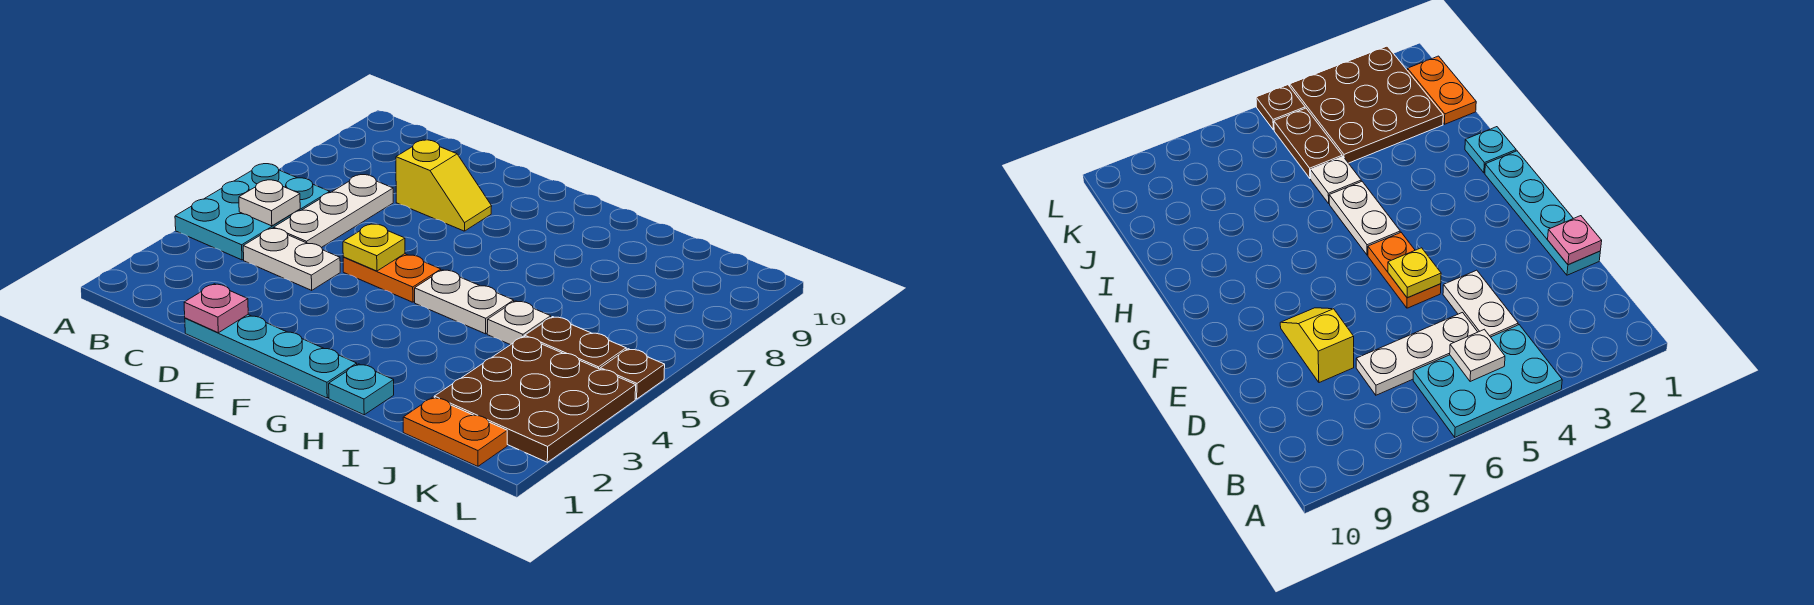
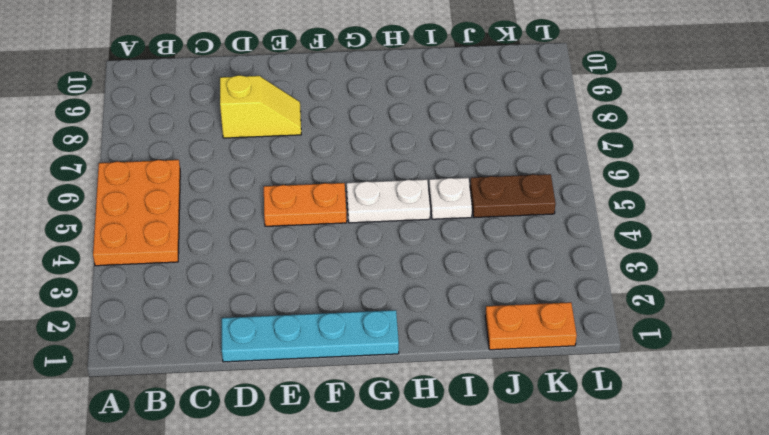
orange plate A4:B6 level 1 -> cyan plate A4:B6 level 1
none -> white plate C4:D4 level 1
none -> white plate C5:C7 level 1
none -> cyan plate H1 level 1

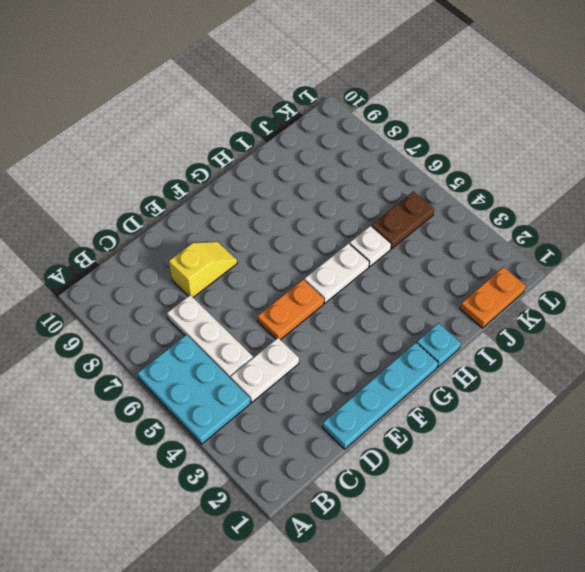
none -> brown plate J2:L4 level 1
none -> brown plate L5 level 1
none -> white plate B5 level 2

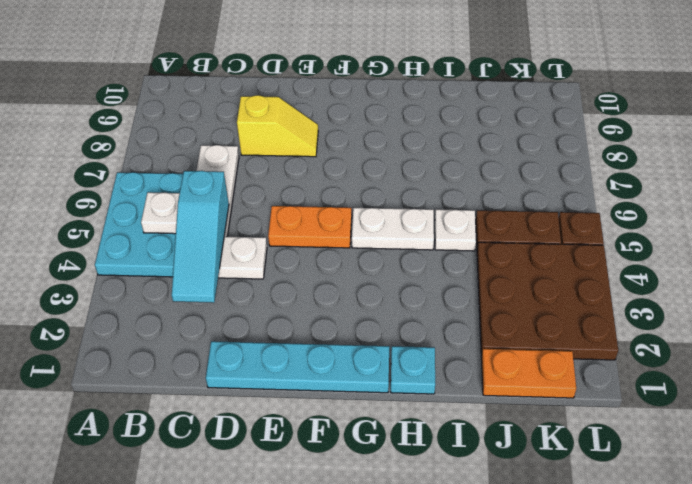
cyan slope C3:C5 level 2 top 5 -> none
none -> pink plate D1 level 2
none -> yellow plate E5 level 2

